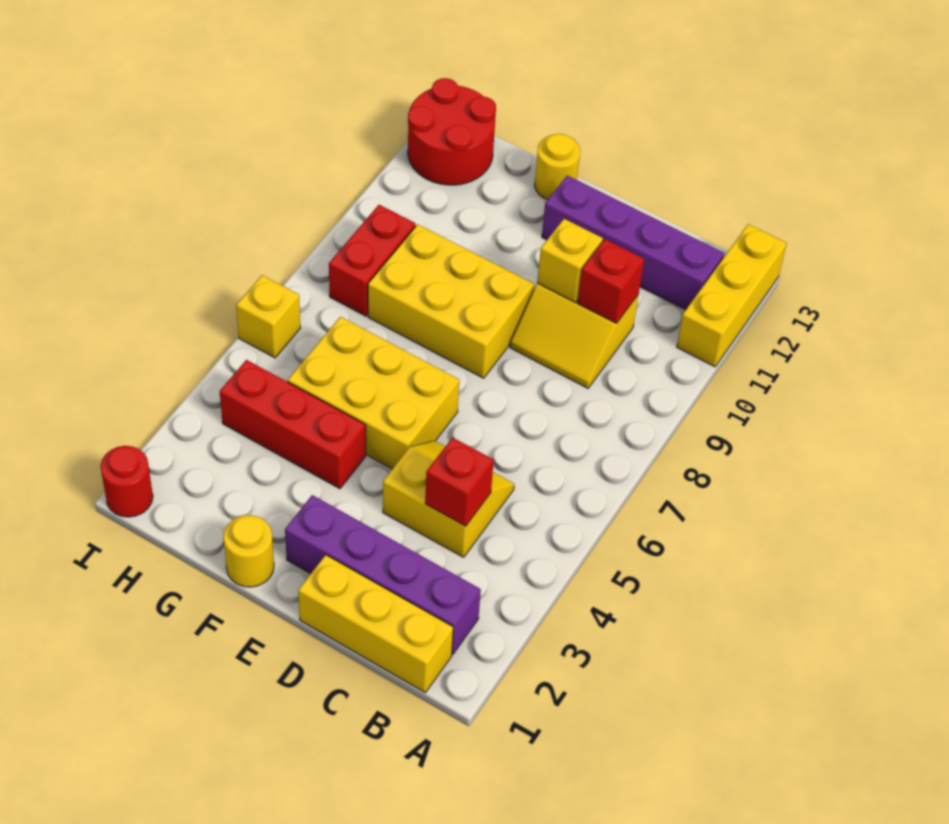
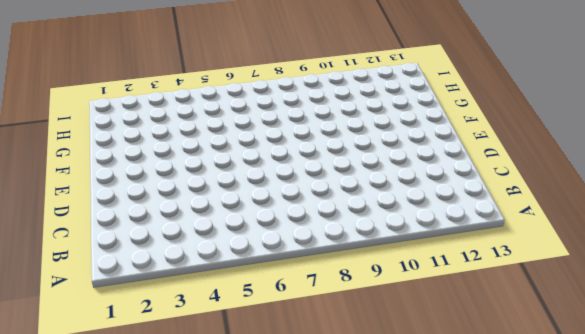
none -> yellow brick A11:A13 level 1
none -> yellow brick B1:D1 level 1
none -> purple brick B2:E2 level 1

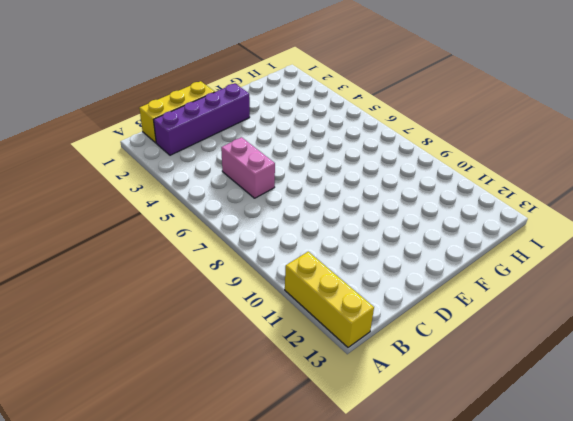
pink brick C5:C6 level 1 -> yellow slope C4:D5 level 1 top 4
none -> purple brick B12:E12 level 1
none -> yellow slope C9:D10 level 1 top 10
none -> yellow brick E5:G6 level 1

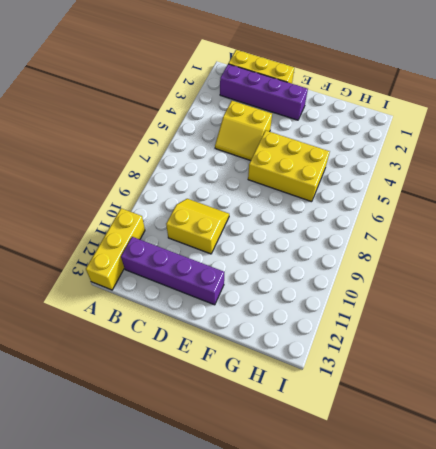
none -> yellow brick E8:G9 level 1
none -> yellow round brick F1 level 1
none -> red brick F4:H4 level 1

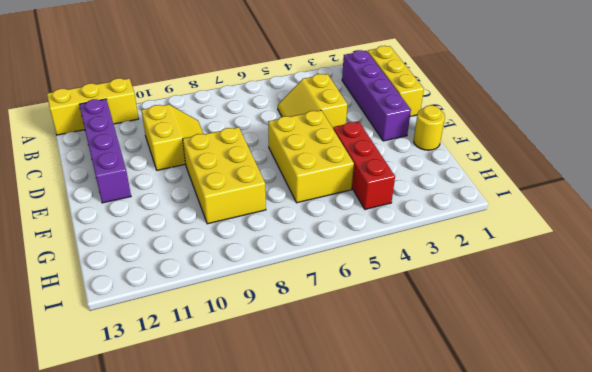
none -> yellow round brick F13 level 1
none -> red brick H8:H9 level 1
none -> red round brick H12:I13 level 1

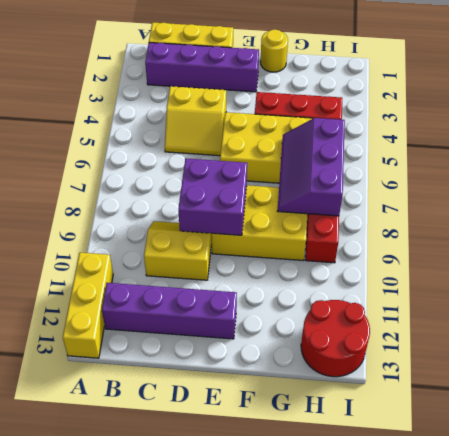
purple brick D8:E9 level 2 -> none
purple slope G6:H8 level 2 top H -> none
none -> yellow round brick F13 level 1
none -> red round brick I1 level 1
none -> yellow brick I6 level 1

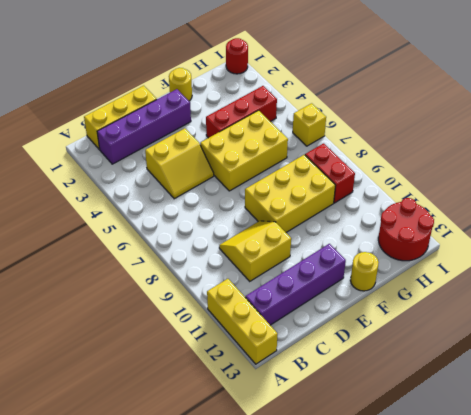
none -> red brick C4 level 2
none -> red brick C10 level 2
none -> yellow brick D10 level 2

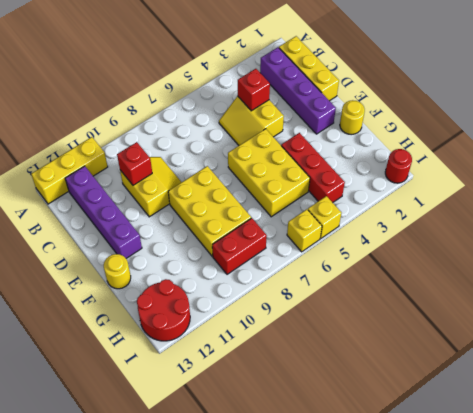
yellow brick I5 level 1 -> yellow brick D10 level 2

